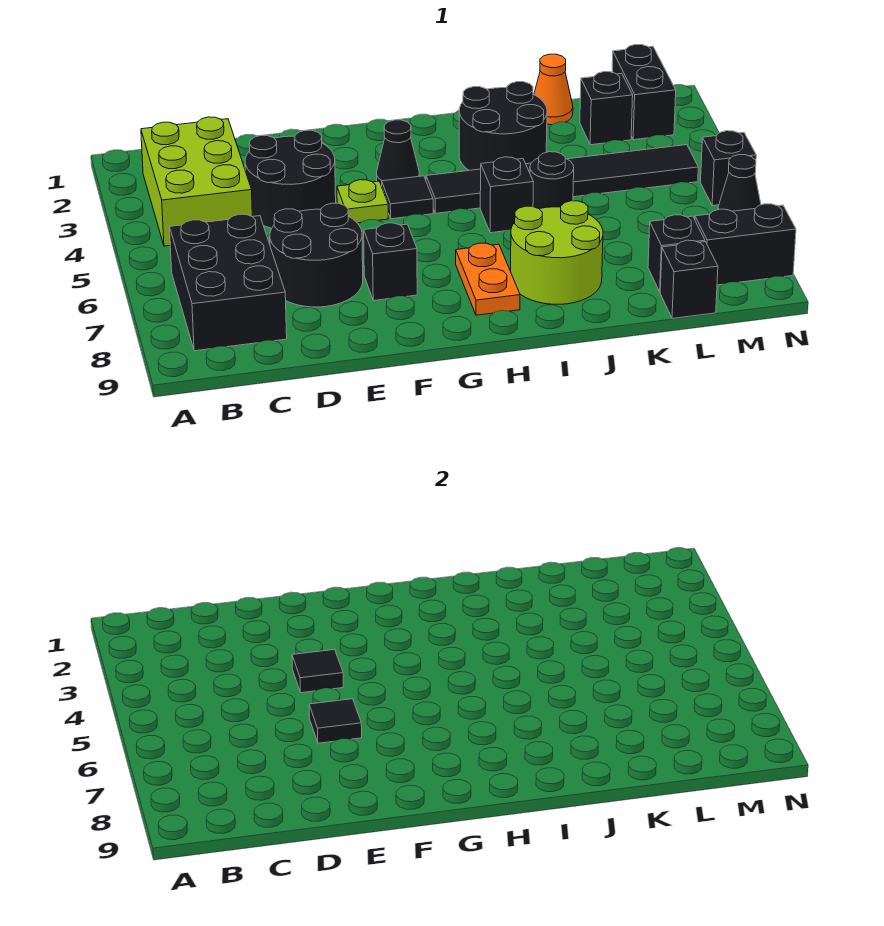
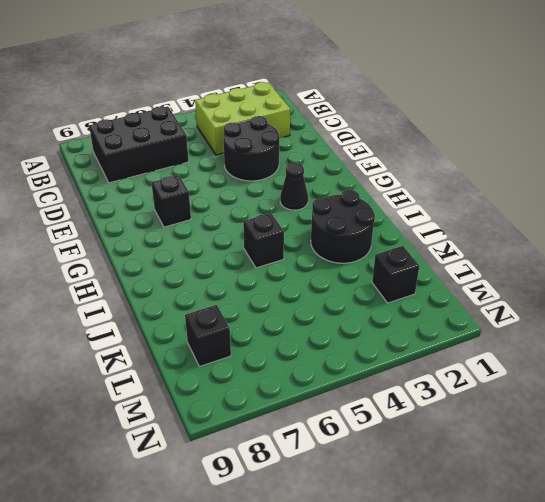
none -> black round brick D6:E7 level 1
none -> lime plate F4 level 1
none -> black tile G4 level 1

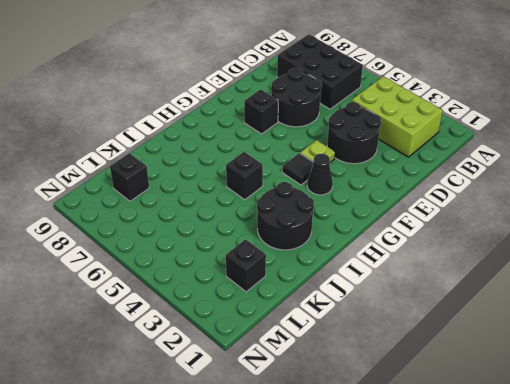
none -> black tile H4:M4 level 1
none -> orange plate H7:H8 level 1
none -> lime round brick I7:J8 level 1

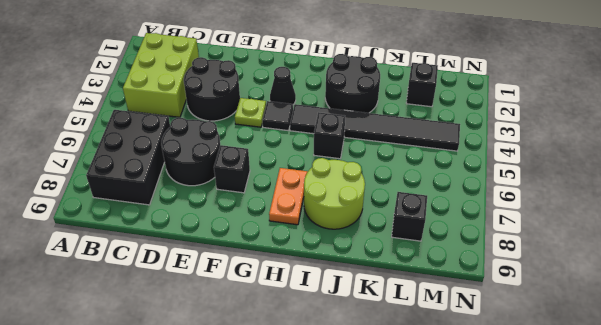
none -> black round brick J5 level 1
none -> orange cone K1 level 1
none -> black brick L9 level 1

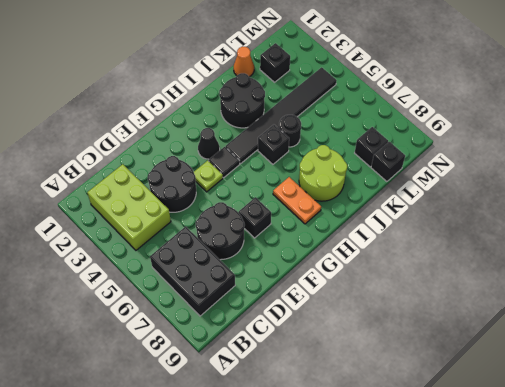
none -> black brick M1:M2 level 1
none -> black brick M8:N8 level 1
none -> black brick N5 level 1

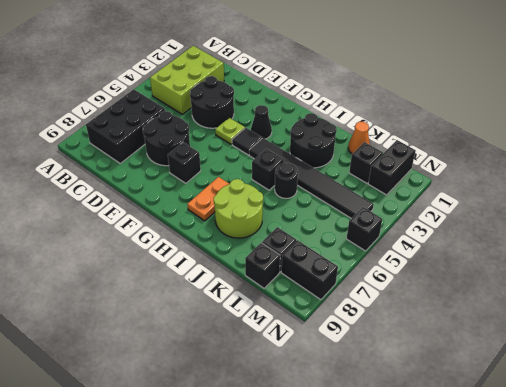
none -> black cone N6 level 1
none -> black tile E4 level 2
none -> black tile E6 level 2

